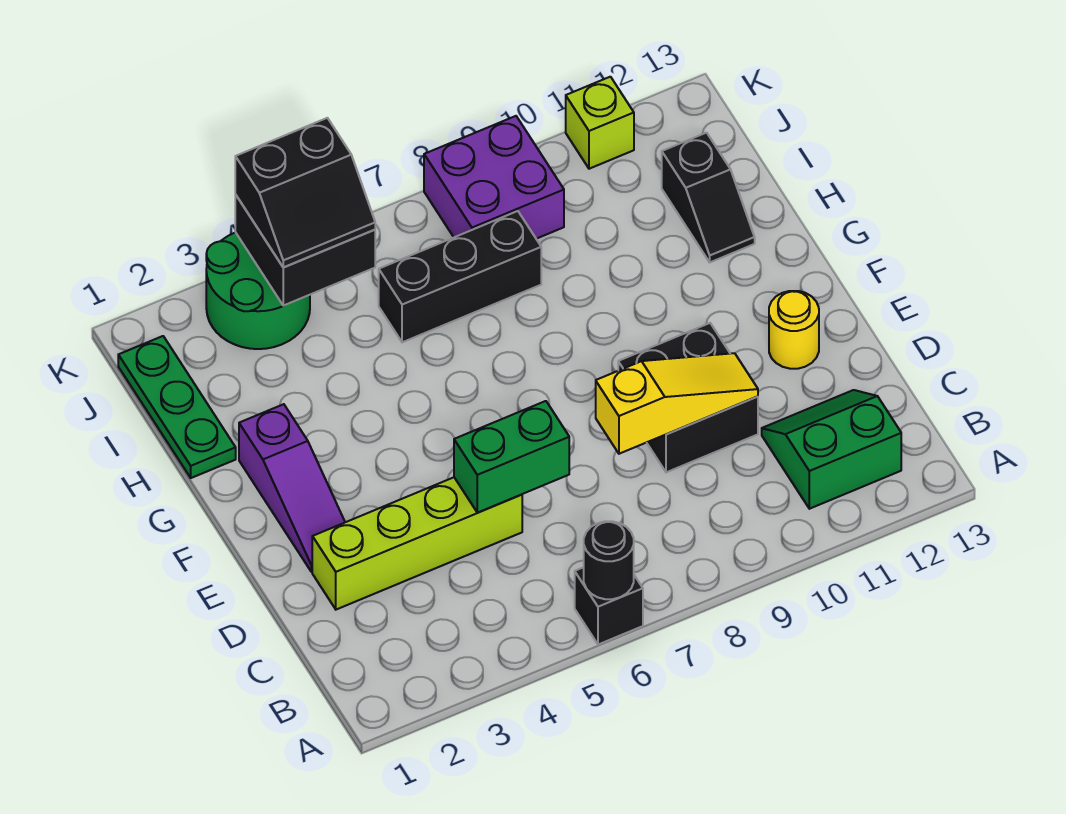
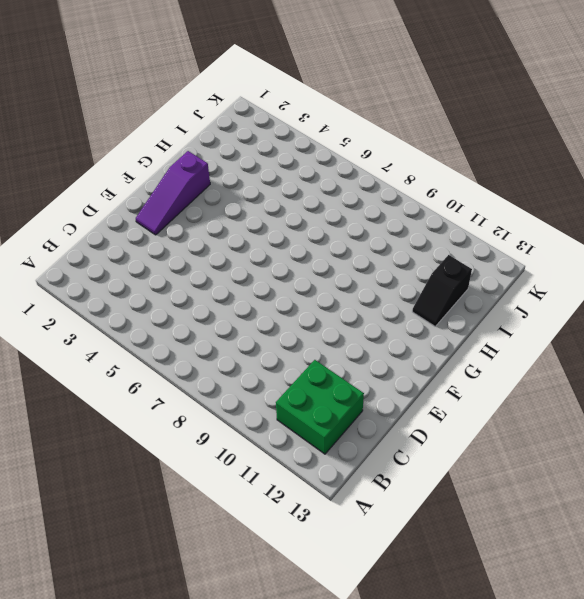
green brick B11:C12 level 1 -> green slope B11:C12 level 1 top B
none -> black brick A6 level 1
none -> lime brick D2:D5 level 1
none -> black brick D9:E10 level 1

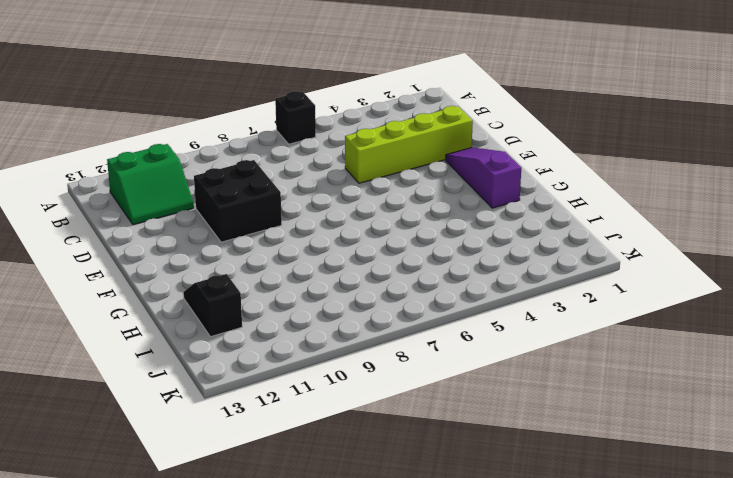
none -> yellow round brick E12 level 1
none -> green plate H1:J1 level 1
none -> black brick I6:I8 level 1

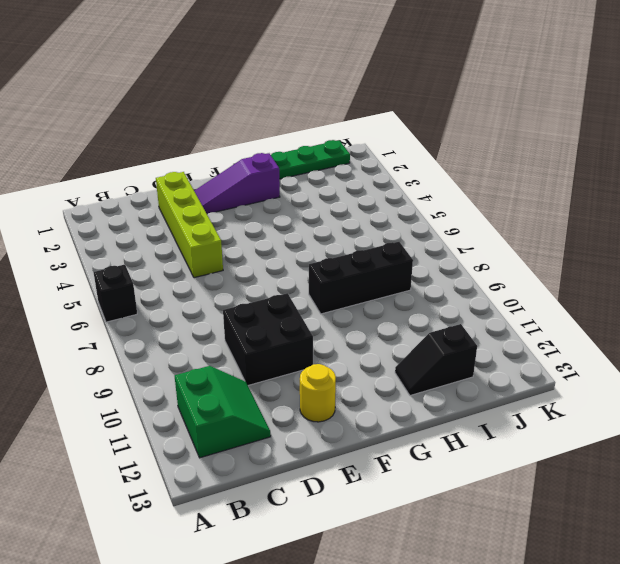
black brick G8:I8 level 1 -> black brick I6:I8 level 1
none -> green round brick J3:K4 level 1
none -> purple brick J8:K9 level 1
none -> lime brick K11 level 1

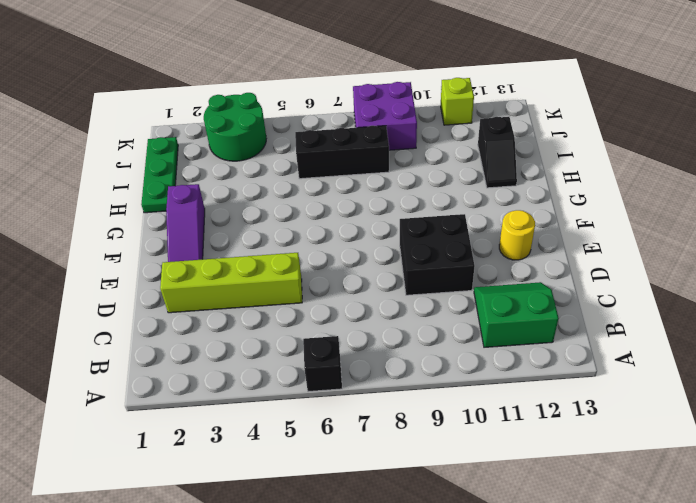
none -> black round brick A6 level 2
none -> green brick D5:D6 level 2
none -> yellow slope D8:D10 level 2 top 8

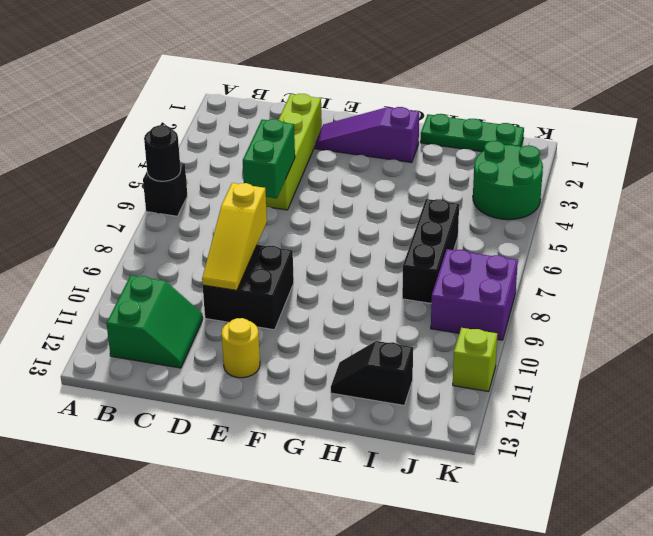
none -> black brick J4:K5 level 2
none -> black slope J4:K5 level 3 top K

